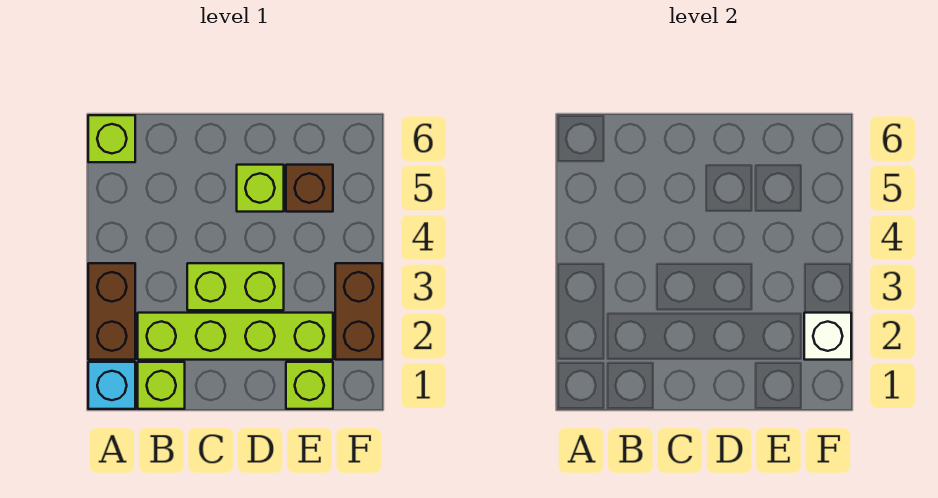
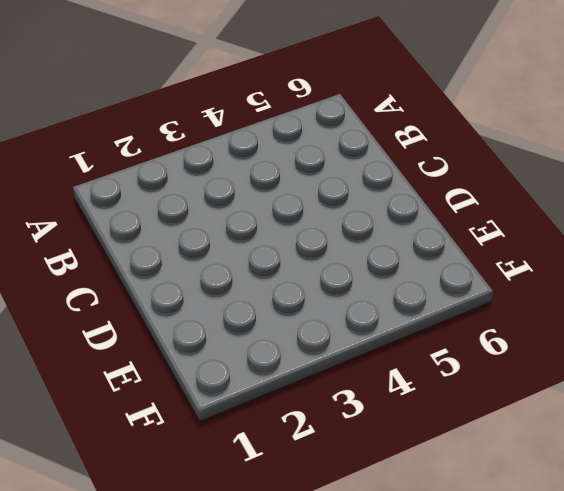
none -> cyan brick A1 level 1
none -> brown brick A2:A3 level 1

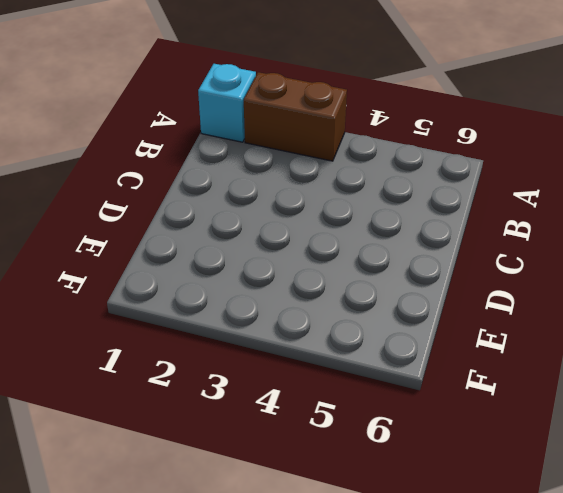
none -> lime brick A6 level 1
none -> lime brick B1 level 1

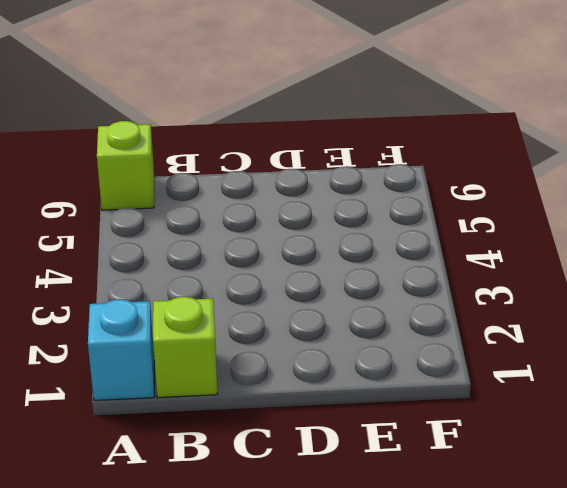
none -> brown brick A2:A3 level 1
none -> lime brick B2:E2 level 1

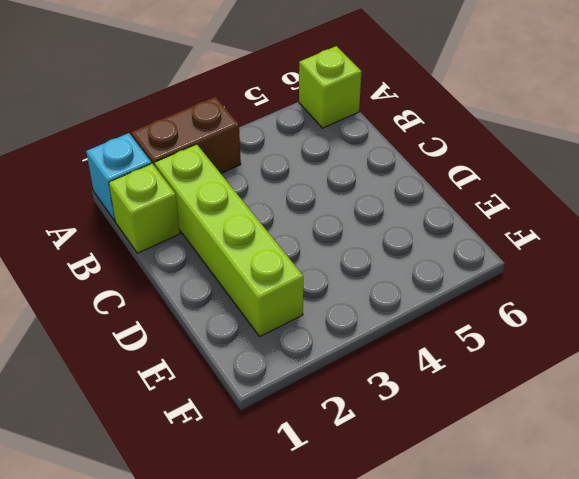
none -> lime brick C3:D3 level 1
none -> lime brick D5 level 1

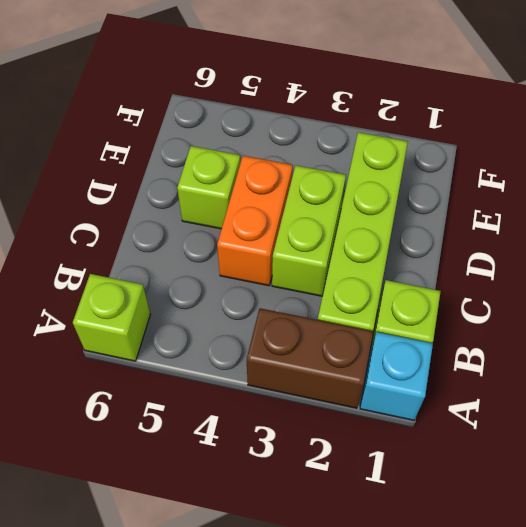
orange brick C4:D4 level 1 -> none
none -> lime brick E1 level 1
none -> brown brick E5 level 1

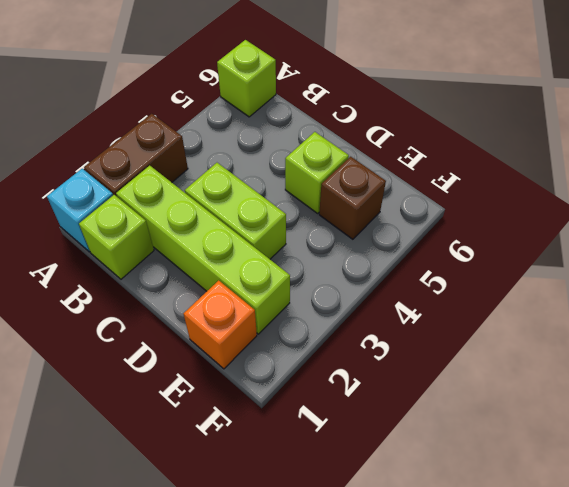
orange brick E1 level 1 -> lime brick E1 level 1
none -> brown brick F2:F3 level 1
none -> white brick F2 level 2

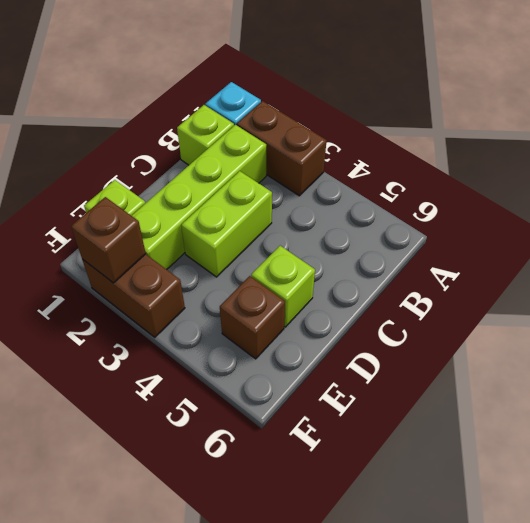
brown brick F2 level 2 -> white brick F2 level 2
none -> lime brick A6 level 1

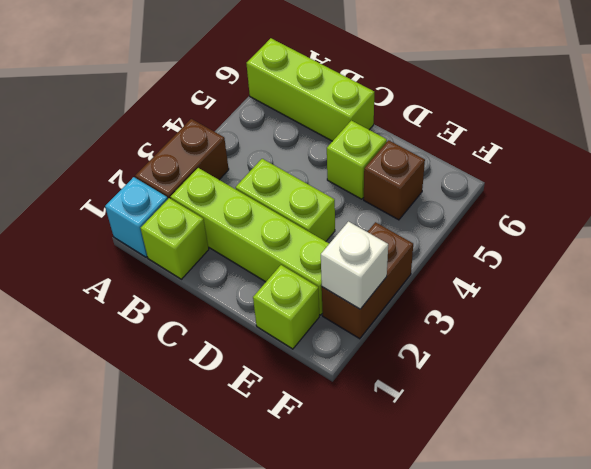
lime brick A6:C6 level 1 -> lime brick A6 level 1

